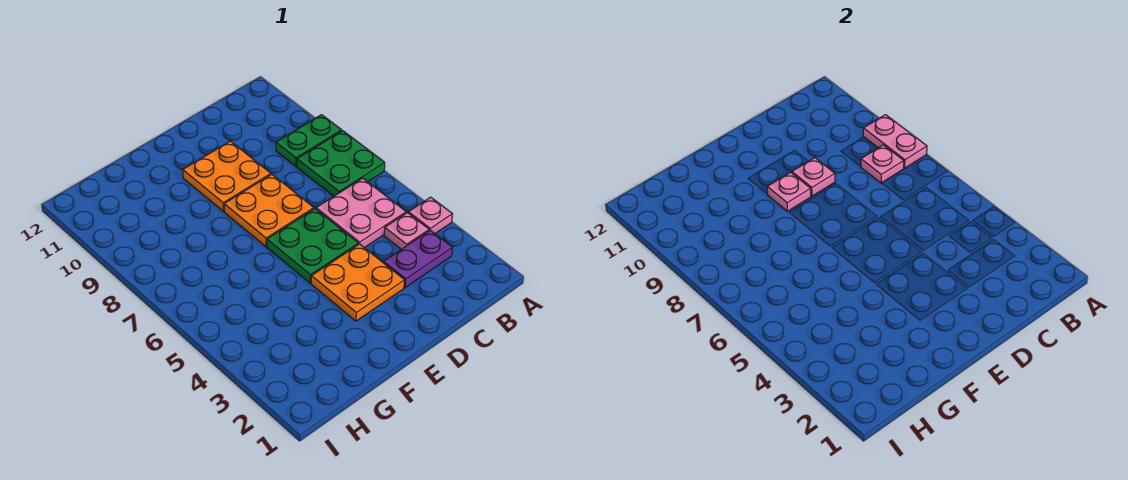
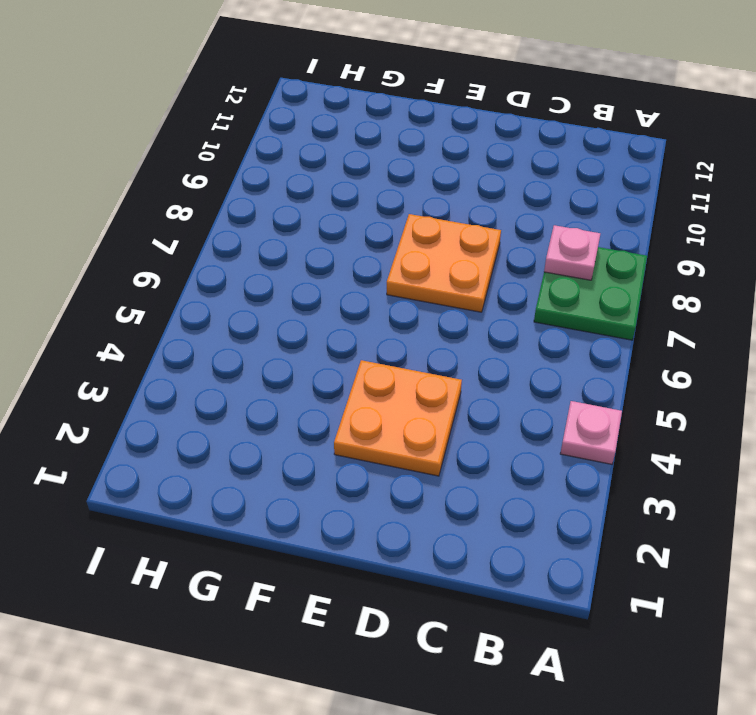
none -> green plate A9:B9 level 1
none -> purple plate B3:C3 level 1
none -> pink plate B4 level 1

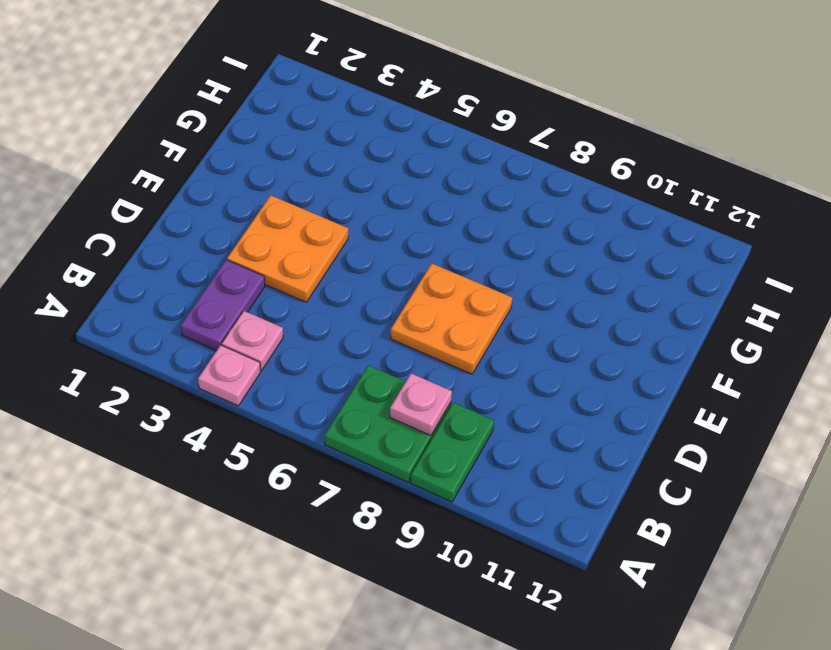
none -> pink plate B5:C6 level 1
none -> green plate D5:E6 level 1
none -> orange plate D9:E10 level 1

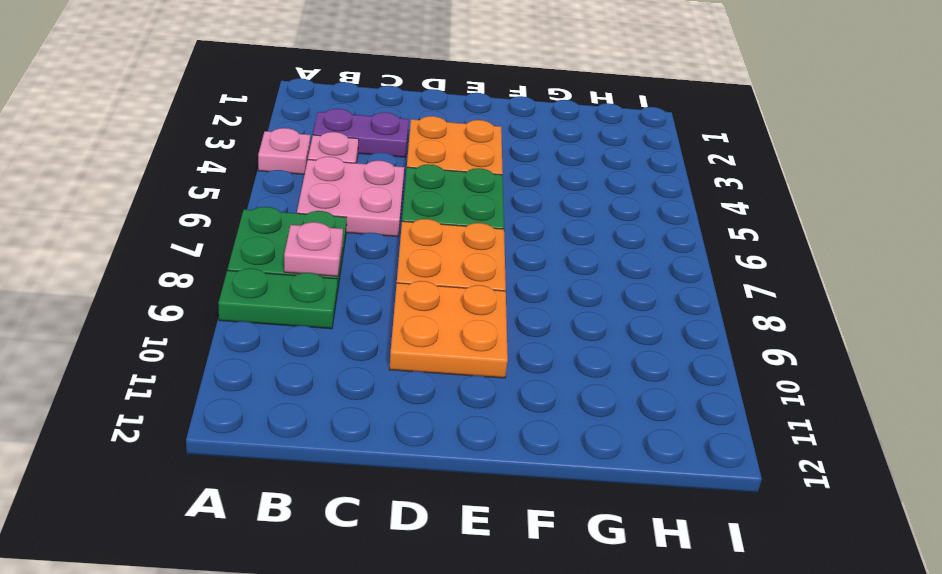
none -> pink plate A8:A9 level 2
none -> pink plate D9 level 2
none -> pink plate E9 level 2

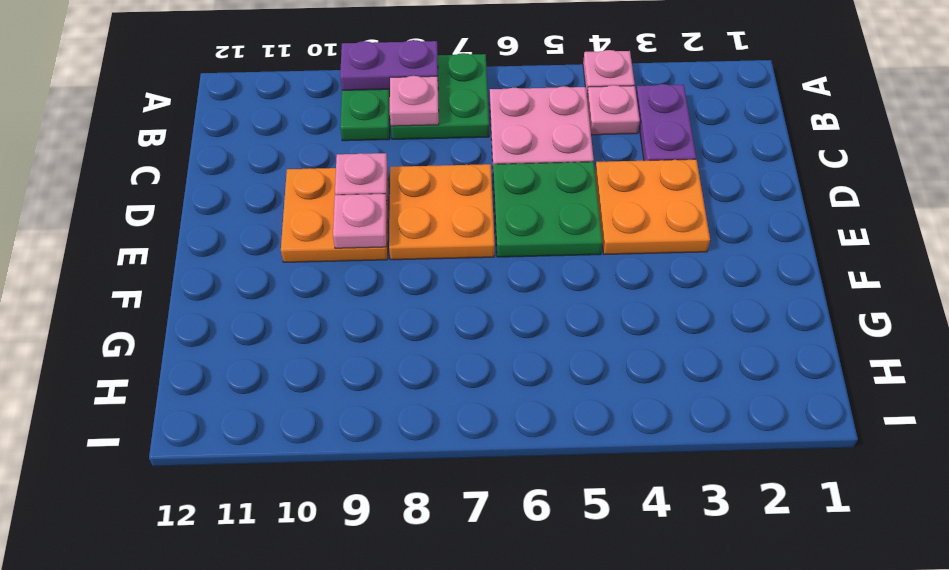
purple plate A8:A9 level 2 -> pink plate A8:A9 level 2

